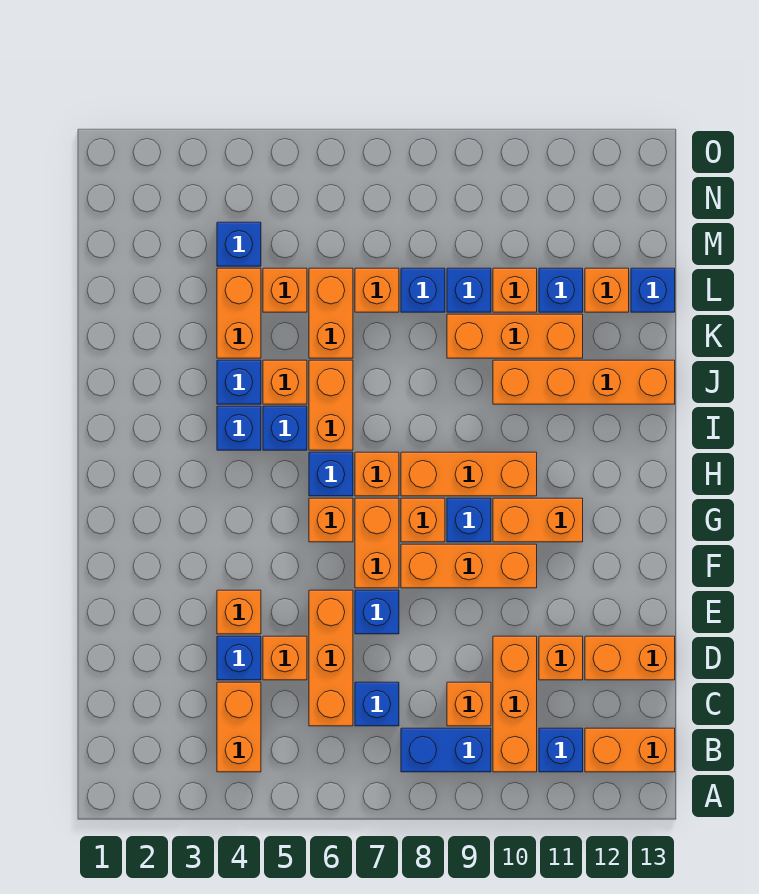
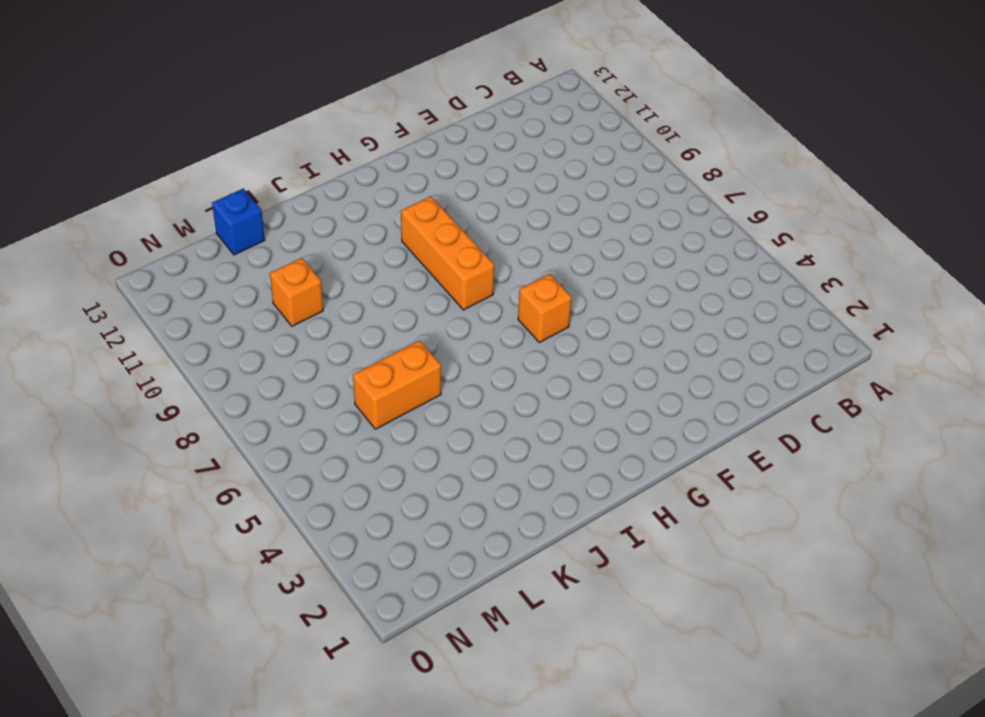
none -> orange brick B4:C4 level 1
none -> blue brick B8:B9 level 1
none -> orange brick B10:D10 level 1
none -> blue brick B11 level 1

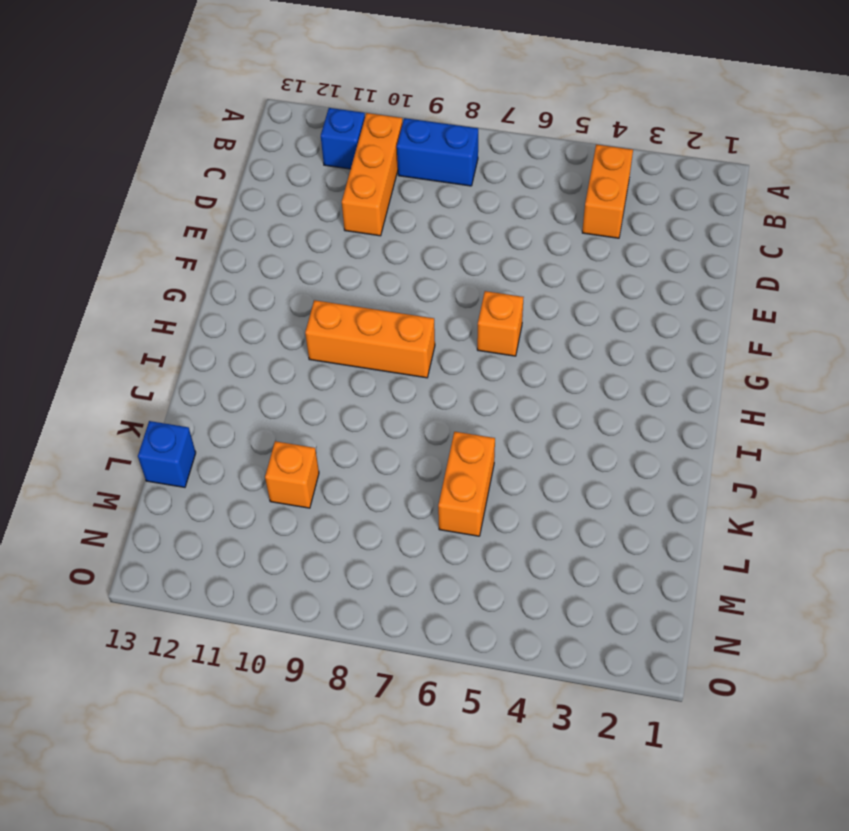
none -> orange brick B12:B13 level 1
none -> orange brick C6:E6 level 1
none -> blue brick C7 level 1
none -> orange brick C9 level 1

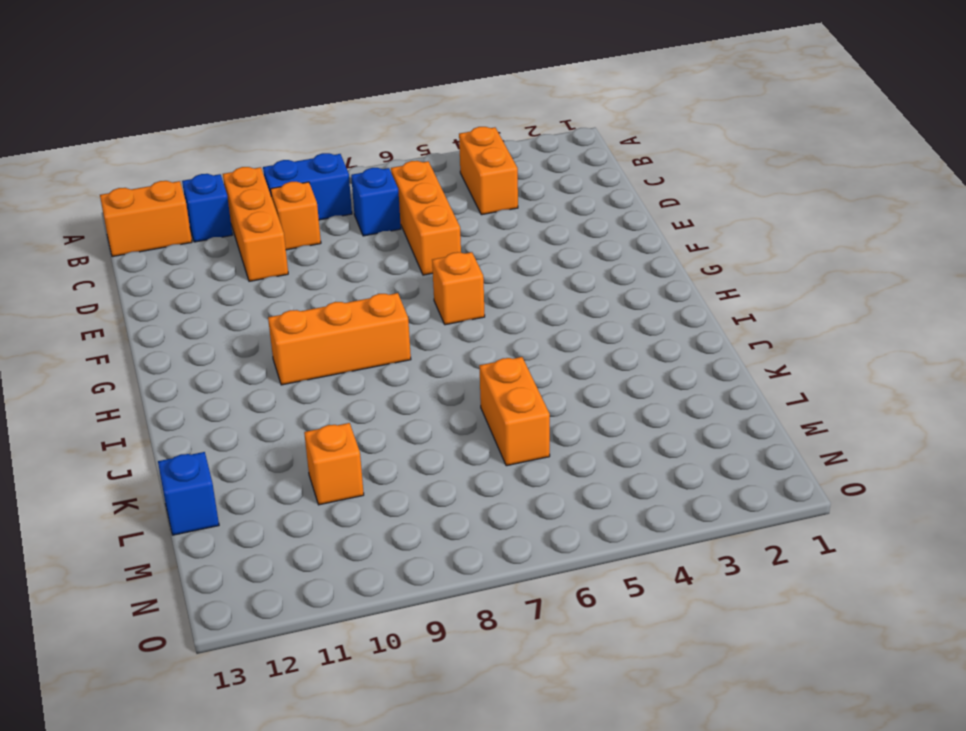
none -> blue brick D4 level 1
none -> orange brick D5 level 1
none -> orange brick D11 level 1
none -> orange brick D12:D13 level 1

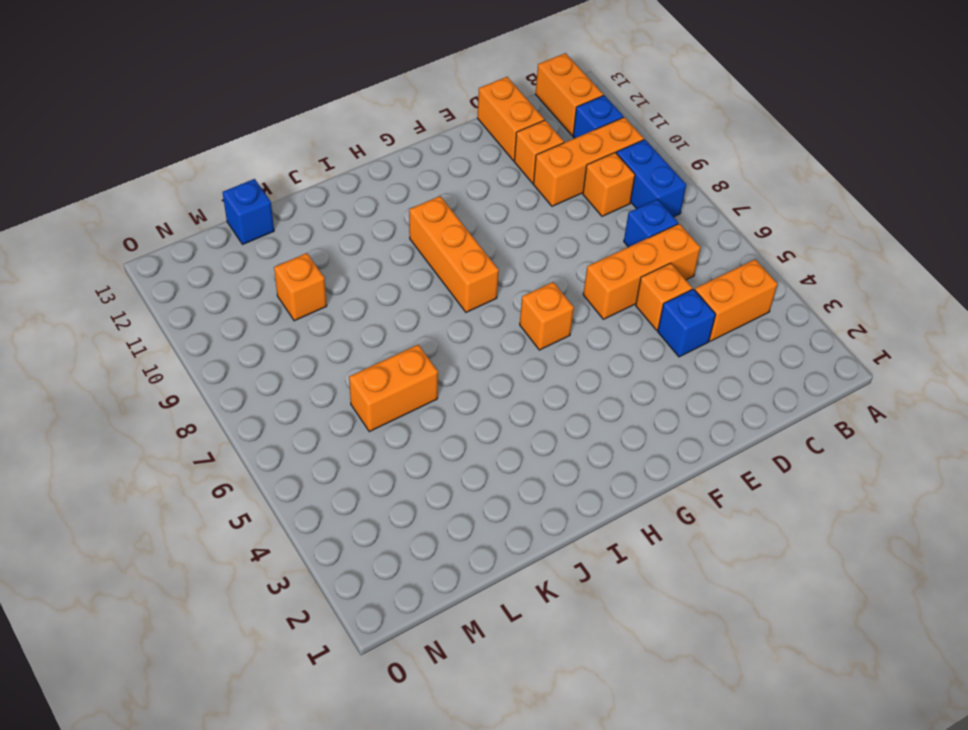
none -> orange brick E4 level 1
none -> blue brick E7 level 1
none -> orange brick F7:G7 level 1
none -> orange brick F8:F10 level 1

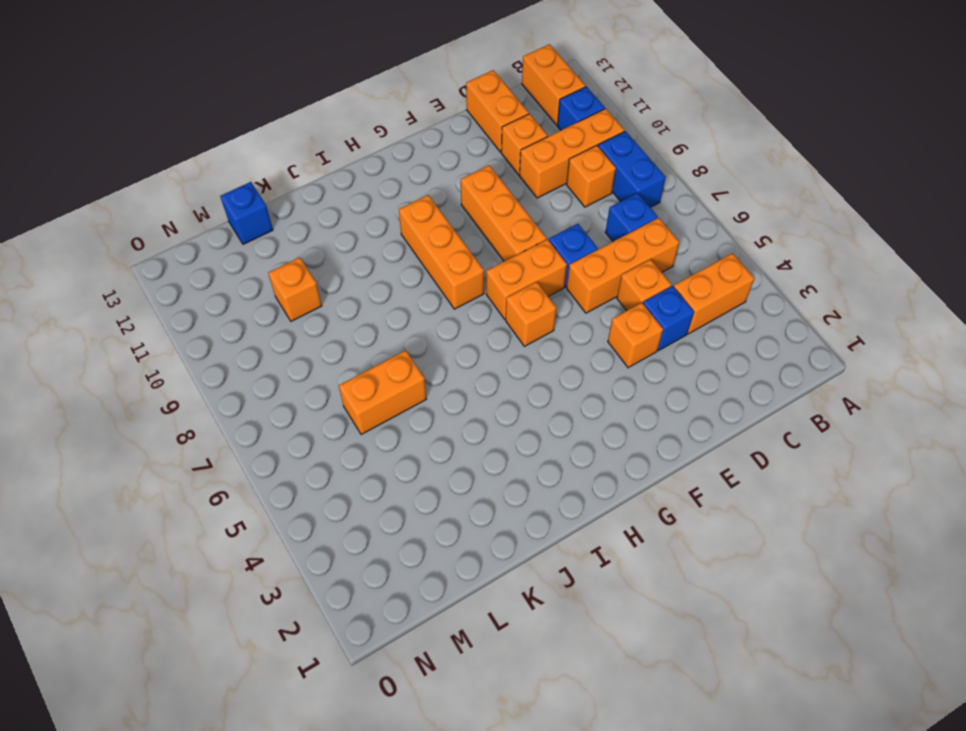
none -> orange brick G8 level 1
none -> blue brick G9 level 1
none -> orange brick G10:G11 level 1
none -> blue brick H6 level 1

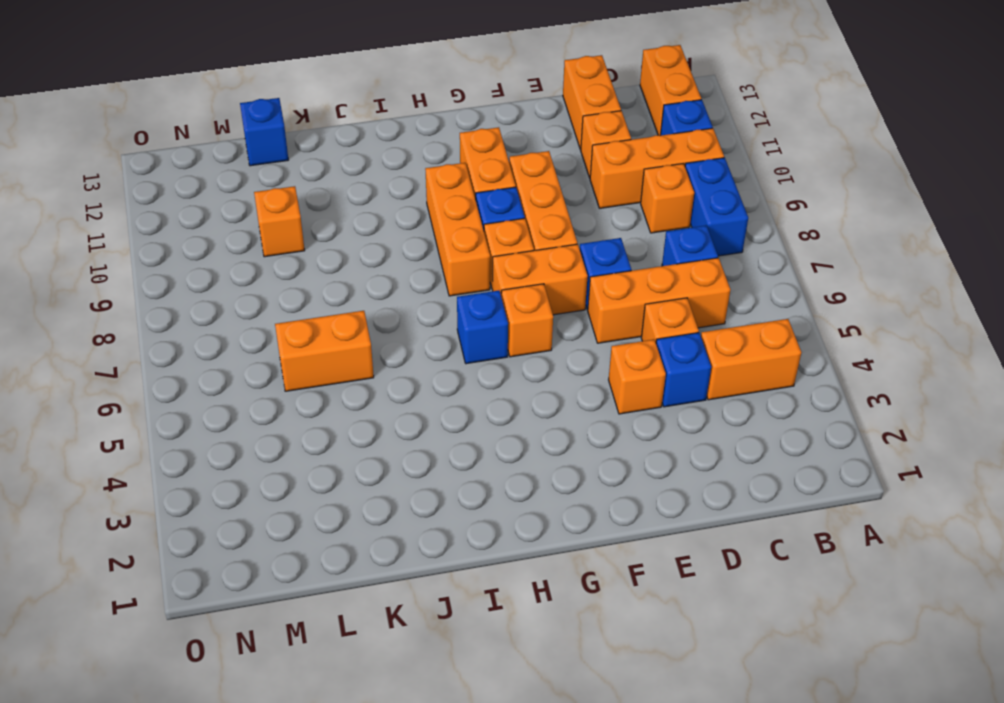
none -> orange brick H7 level 1
none -> blue brick I4 level 1
none -> blue brick I5 level 1
none -> orange brick I6:J6 level 1

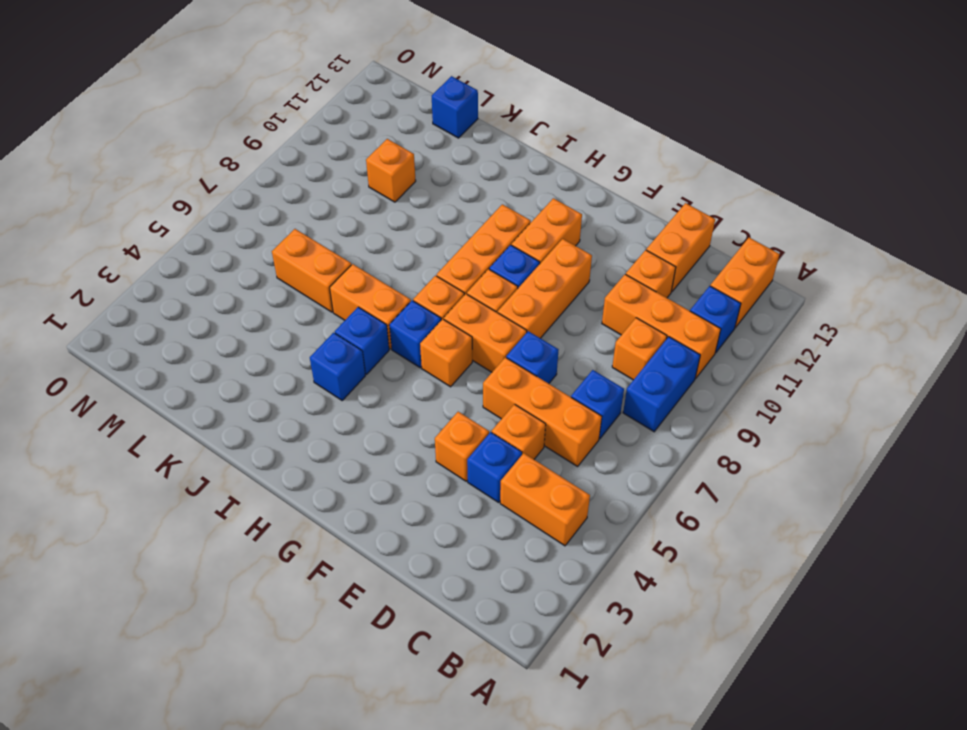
none -> blue brick J4 level 1
none -> orange brick J5 level 1
none -> orange brick J10:J13 level 1
none -> orange brick K4:L4 level 1

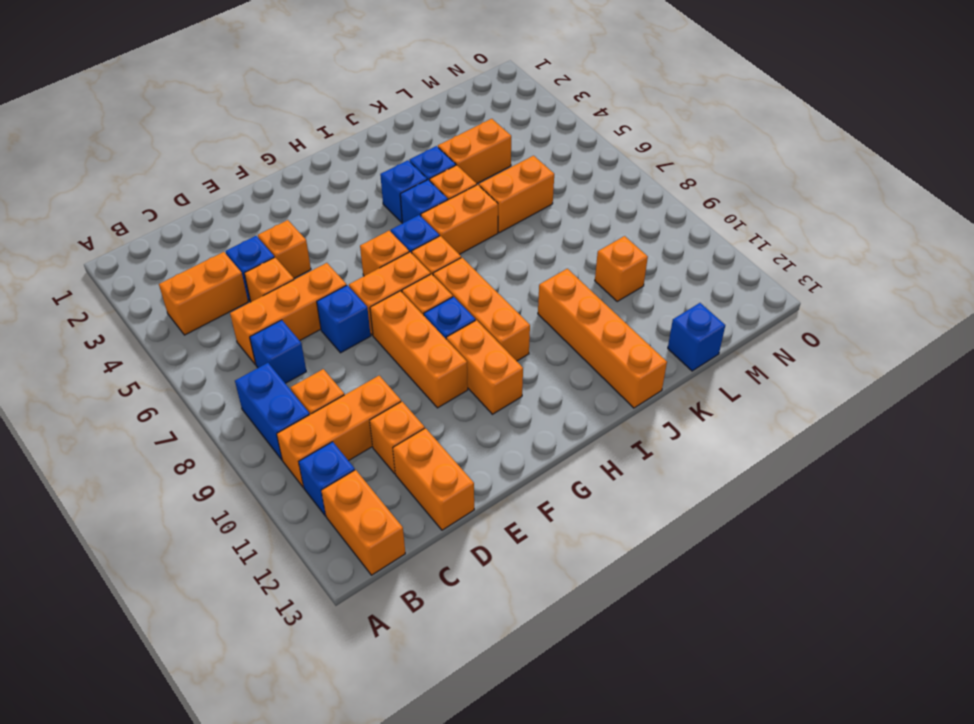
none -> orange brick K9:K11 level 1
none -> orange brick L5 level 1
none -> orange brick L7 level 1
none -> blue brick L8 level 1

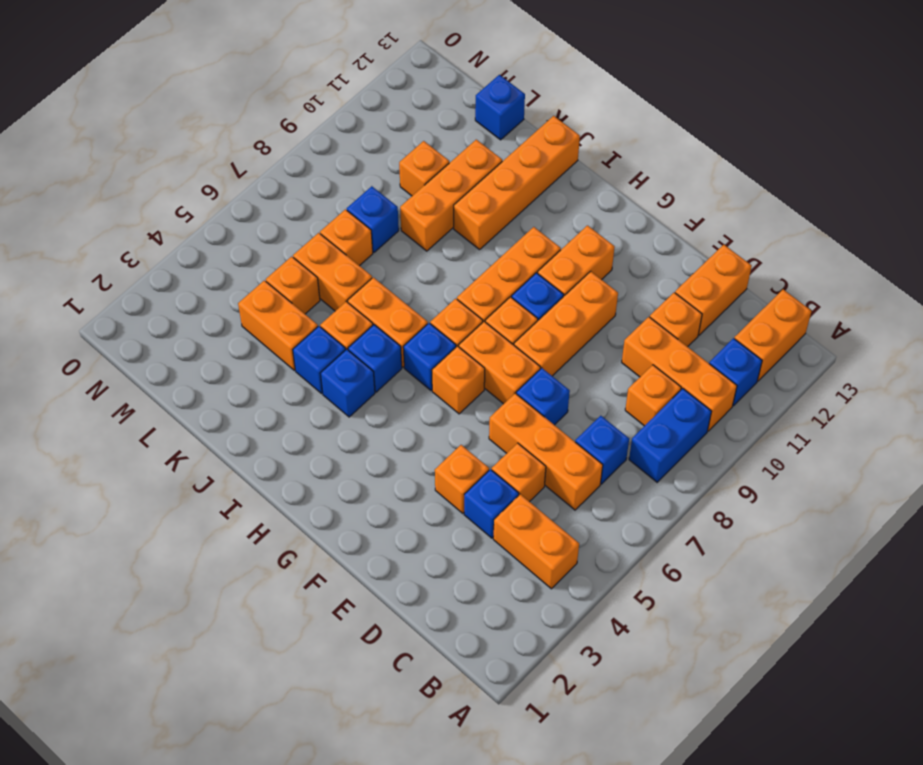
none -> blue brick L9 level 1
none -> blue brick L11 level 1
none -> orange brick L12 level 1
none -> blue brick M4 level 1

